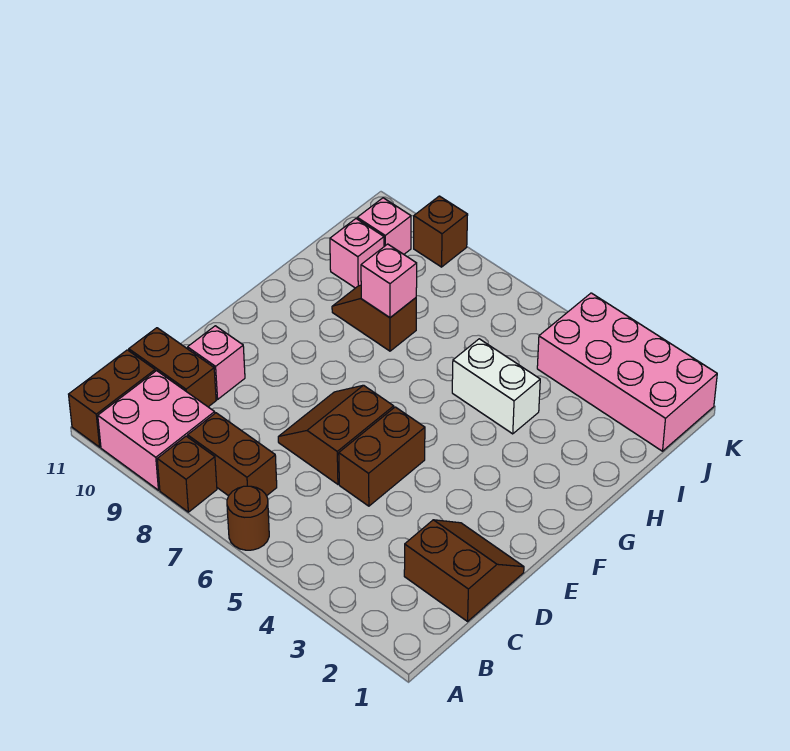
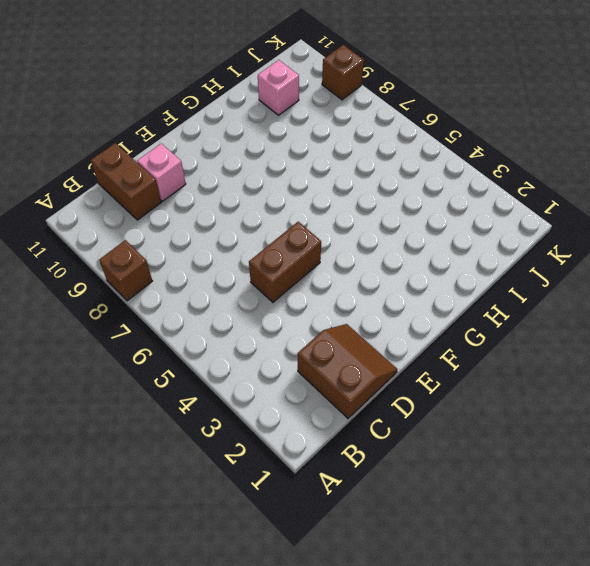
none -> brown round brick A6 level 1
none -> pink brick A9:B10 level 1
none -> brown brick A11:B11 level 1

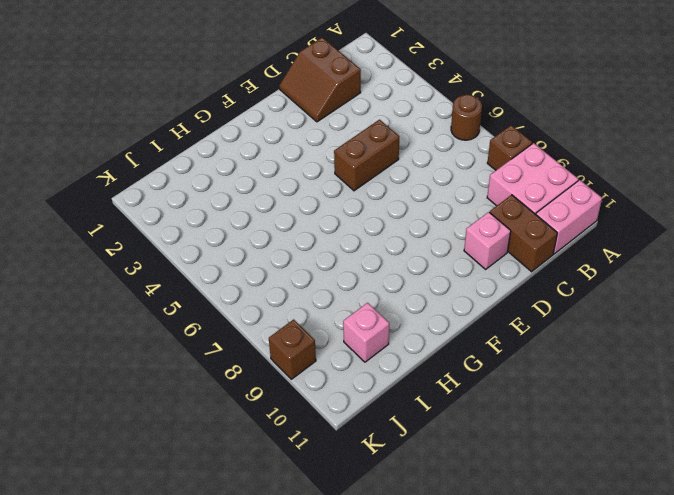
pink brick A11:B11 level 1 -> brown brick A11:B11 level 1
none -> brown brick B7:B8 level 1
none -> brown slope D6:E7 level 1 top 6
none -> white brick H4:H5 level 1

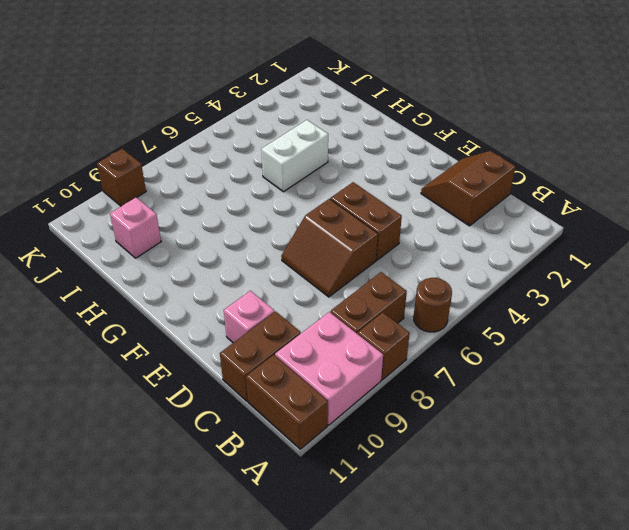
none -> brown slope H8:H9 level 1 top 8
none -> pink brick J1:K4 level 1
none -> pink brick J10 level 1

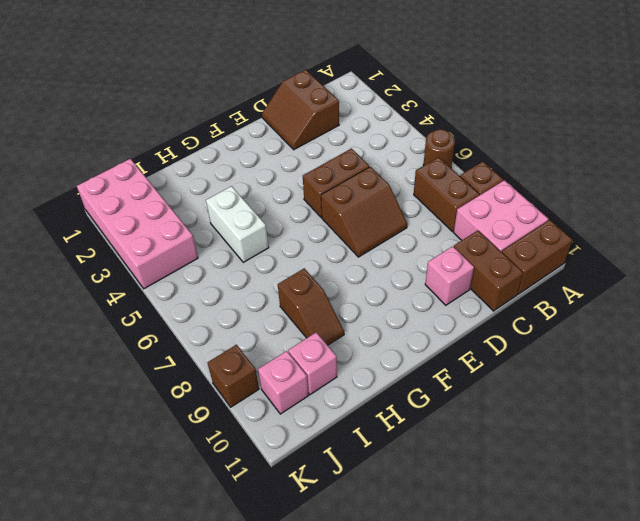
none -> pink brick H8 level 2

